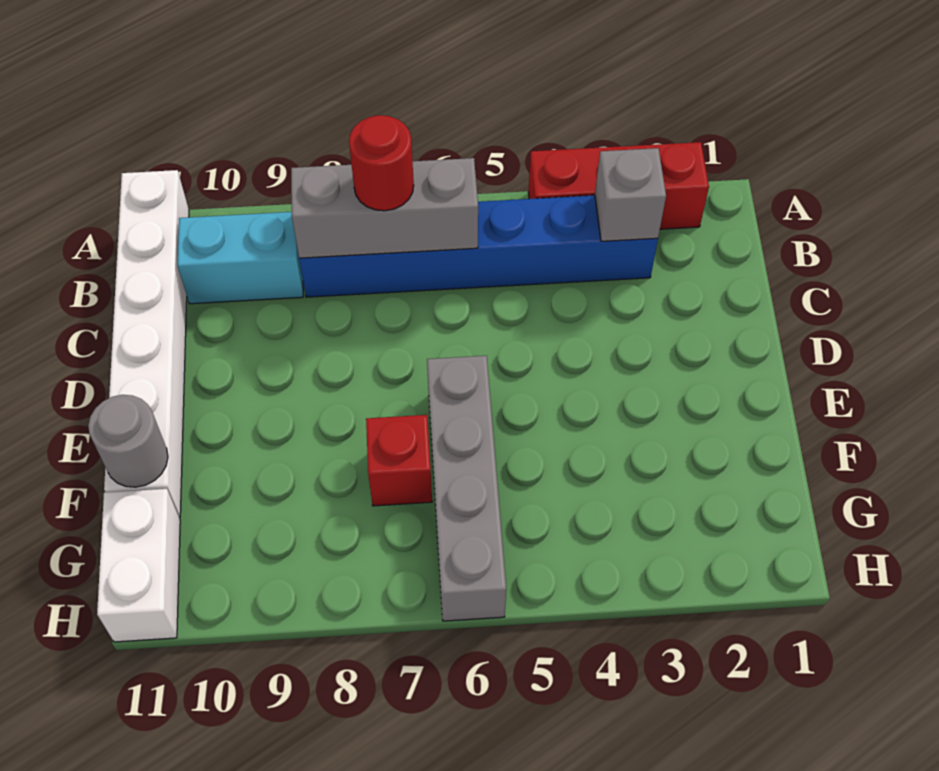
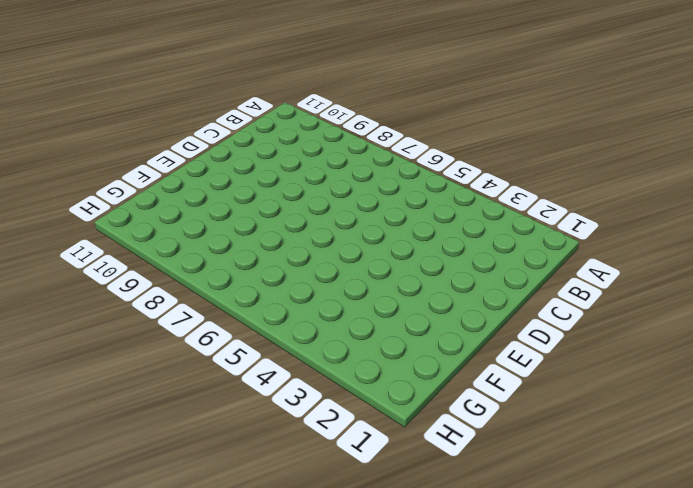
none -> red brick A2:A4 level 1
none -> white brick A11:F11 level 1

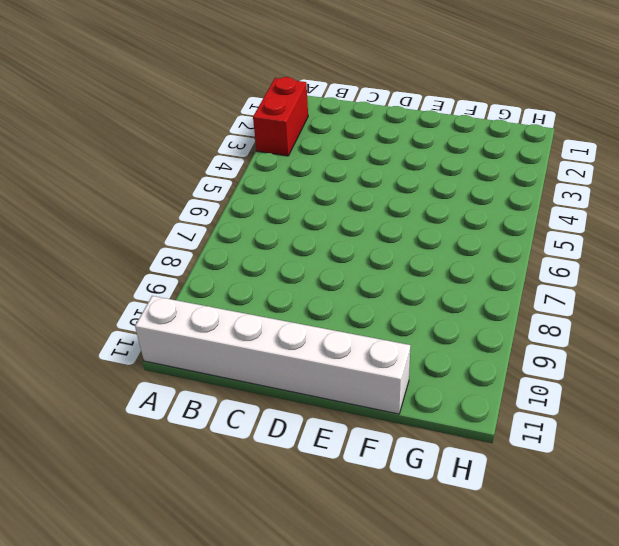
red brick A2:A3 level 1 -> red brick A2:A4 level 1
none -> blue brick B3:B8 level 1
none -> cyan brick B9:B10 level 1

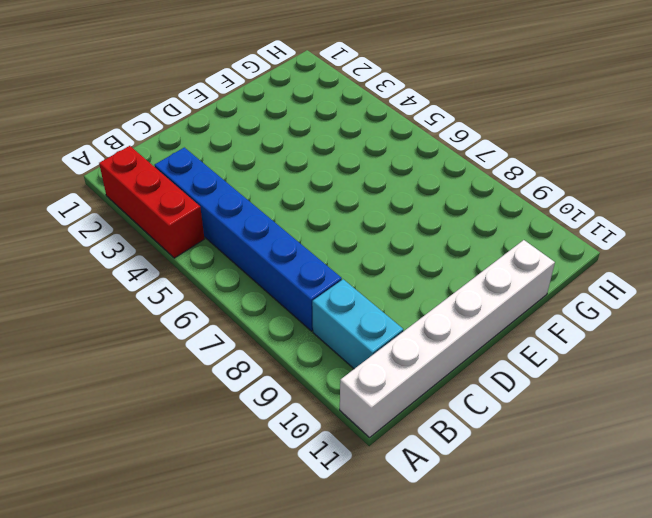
none -> grey brick E6:H6 level 1
none -> red brick F7 level 1

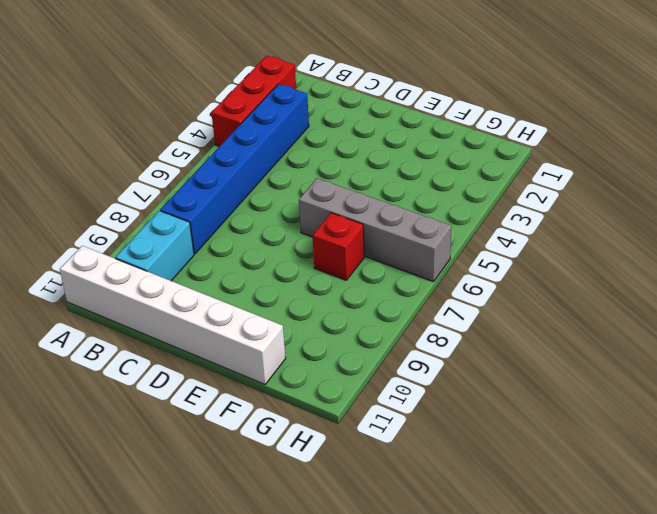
none -> white brick G11:H11 level 1
none -> grey brick B3 level 2

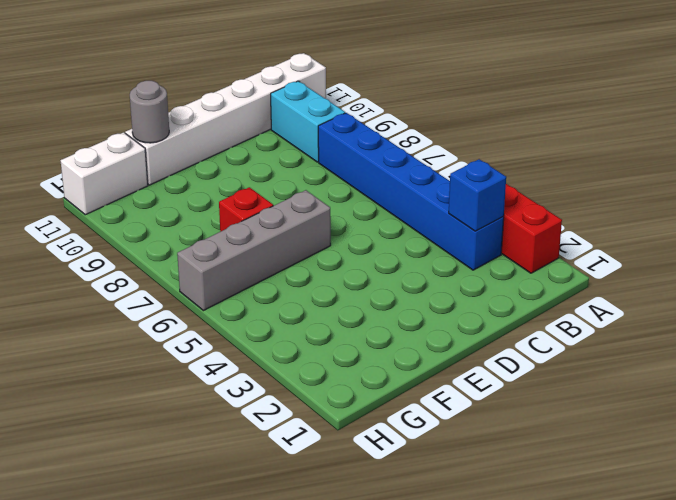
blue brick B3 level 2 -> grey brick B3 level 2
none -> grey brick B6:B8 level 2
none -> red round brick B7 level 3

